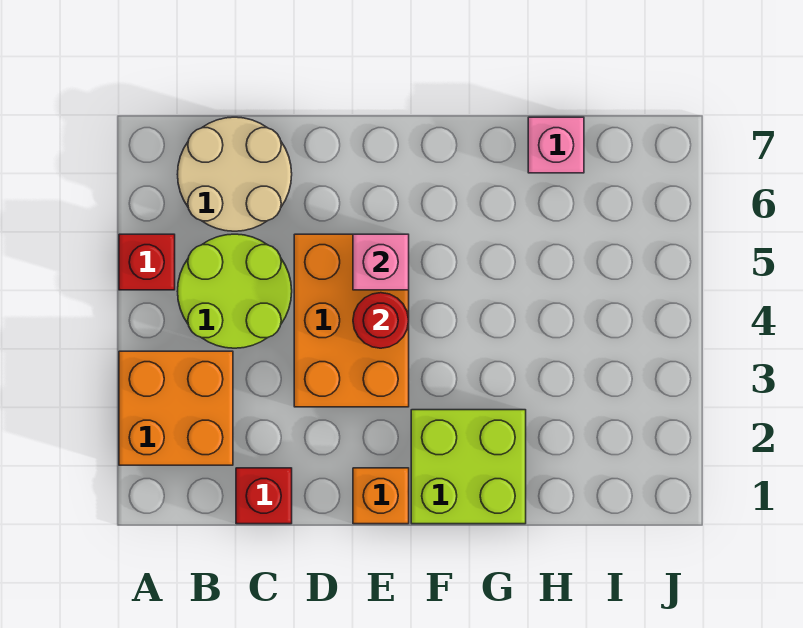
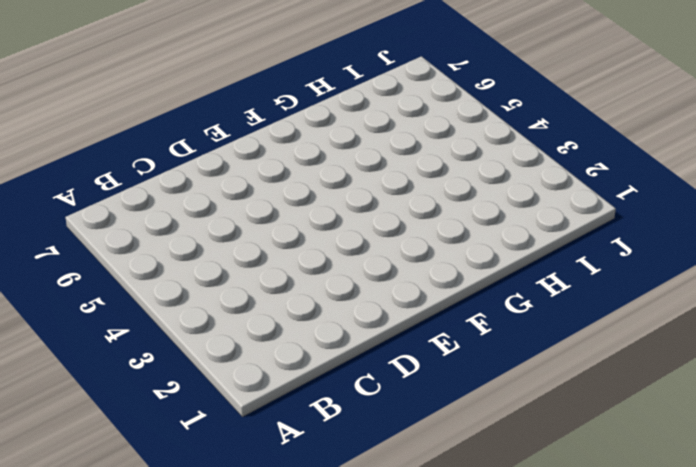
none -> orange brick A2:B3 level 1
none -> red brick A5 level 1

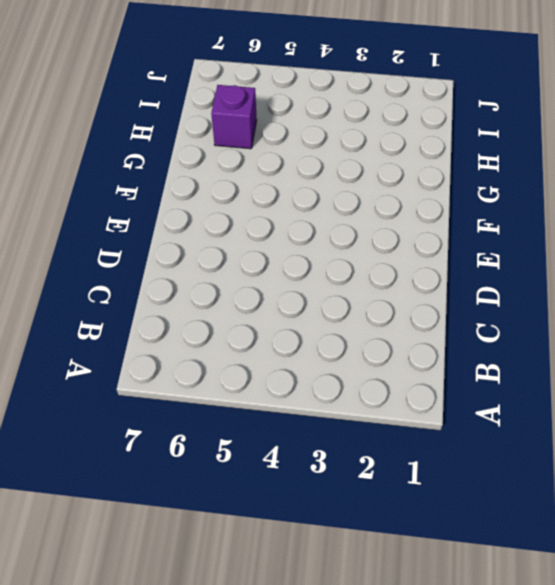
purple brick H6 level 1 -> none
none -> orange brick A2:B3 level 1
none -> red brick A5 level 1

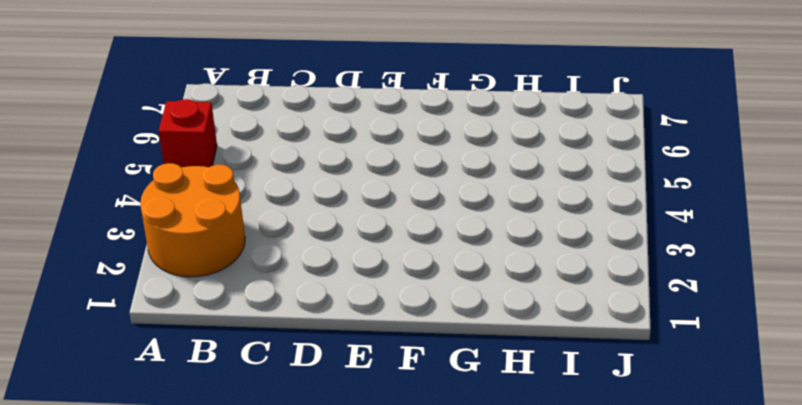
orange round brick A2:B3 level 1 -> orange brick A2:B3 level 1
none -> lime round brick B4:C5 level 1
none -> tan round brick B6:C7 level 1

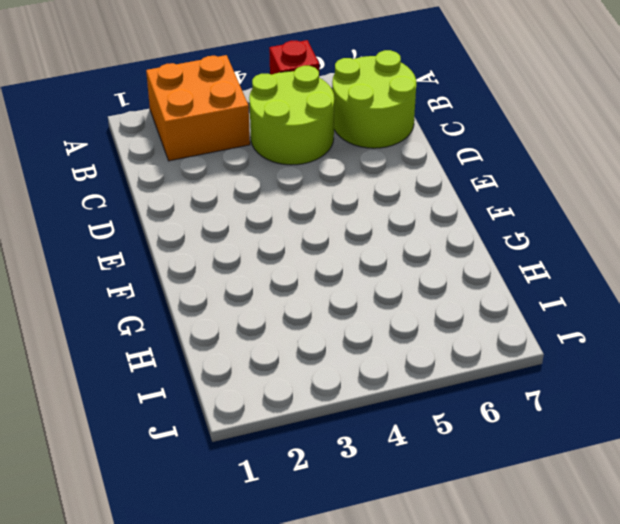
lime round brick B6:C7 level 1 -> tan round brick B6:C7 level 1
none -> red brick C1 level 1
none -> orange brick D3:E5 level 1

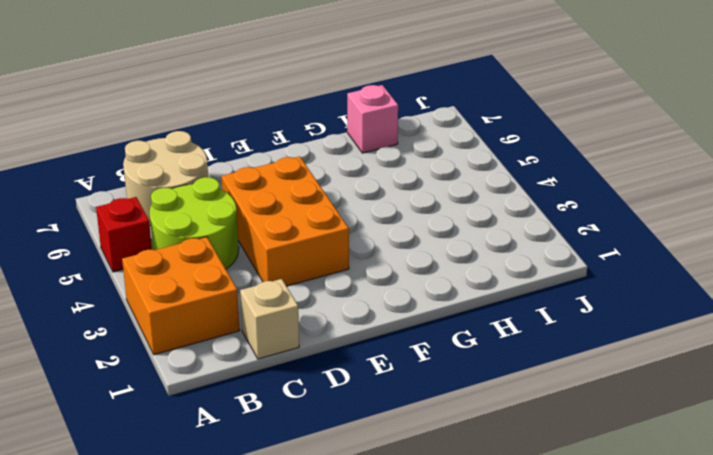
tan brick C1 level 1 -> red brick C1 level 1
none -> orange brick E1 level 1
none -> lime brick F1:G2 level 1

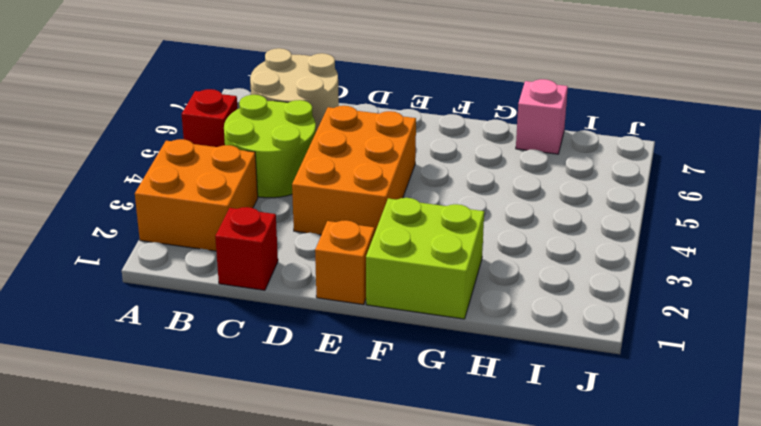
none -> red round brick E4 level 2
none -> pink brick E5 level 2

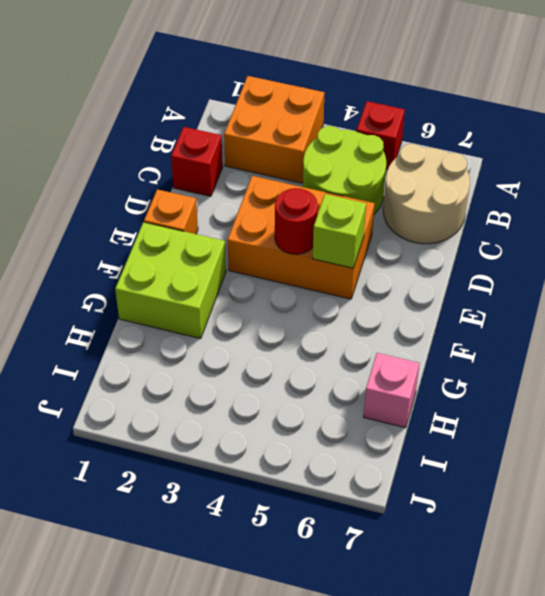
lime brick E5 level 2 -> pink brick E5 level 2

